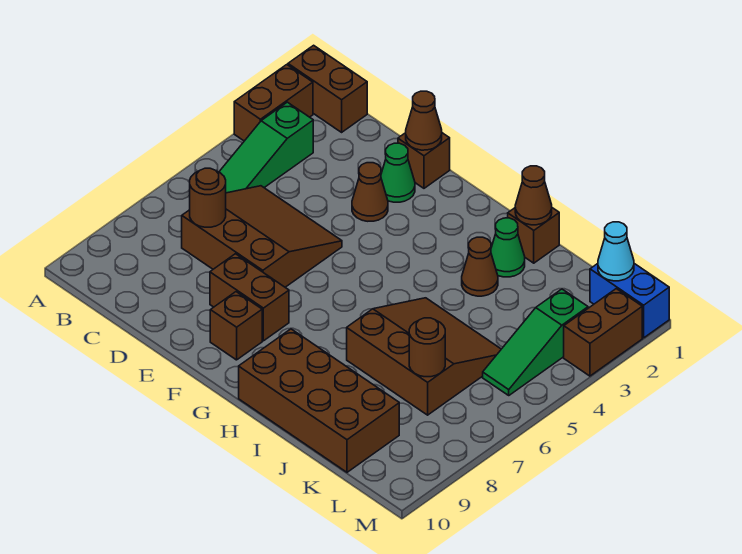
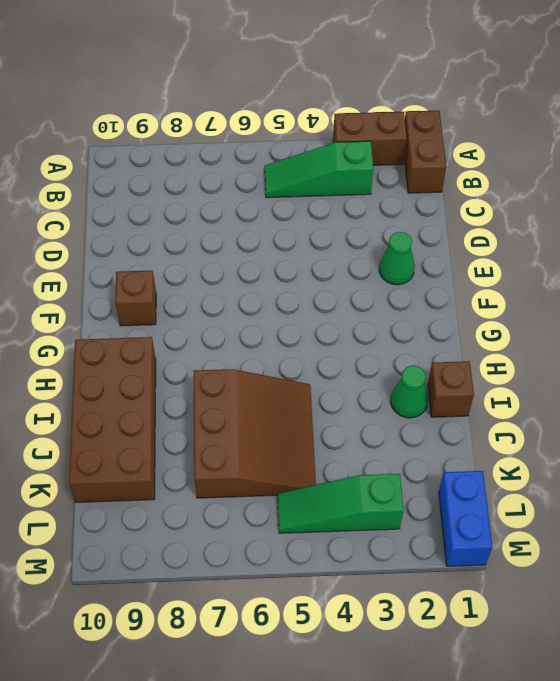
none -> brown slope C5:E7 level 1 top 7
none -> brown brick E1 level 1
none -> brown cone E3 level 1

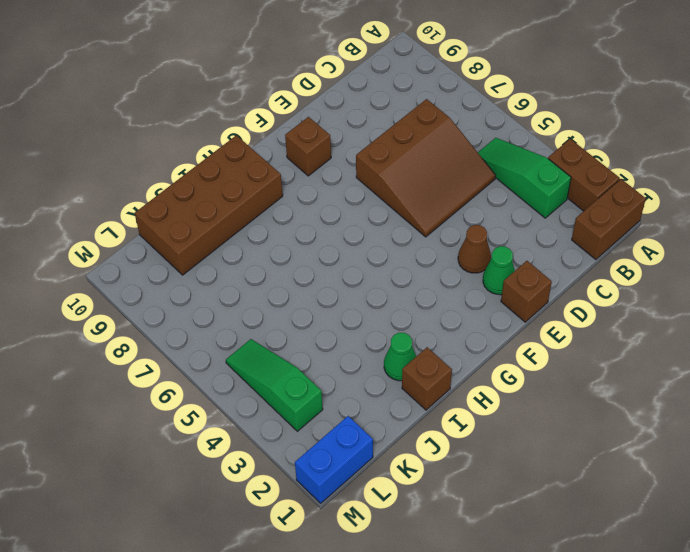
none -> brown brick E8:F8 level 1
none -> brown cone I3 level 1
none -> brown slope I5:K7 level 1 top 7

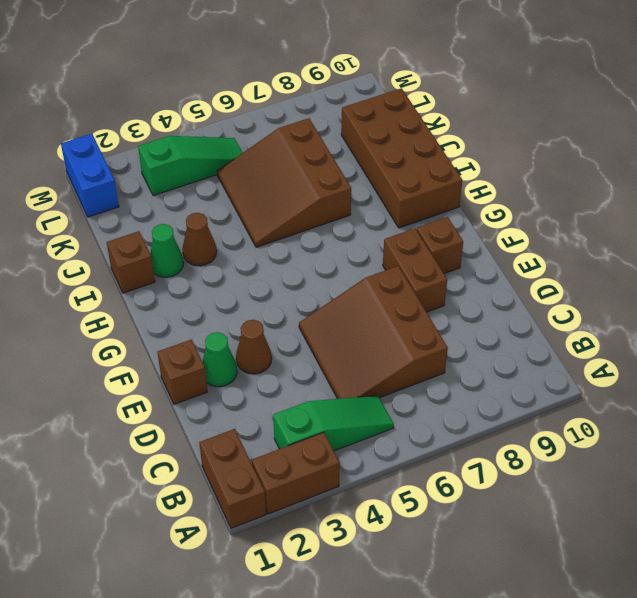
none -> brown brick M2:M3 level 1
none -> brown round brick C7 level 2
none -> brown cone E1 level 2

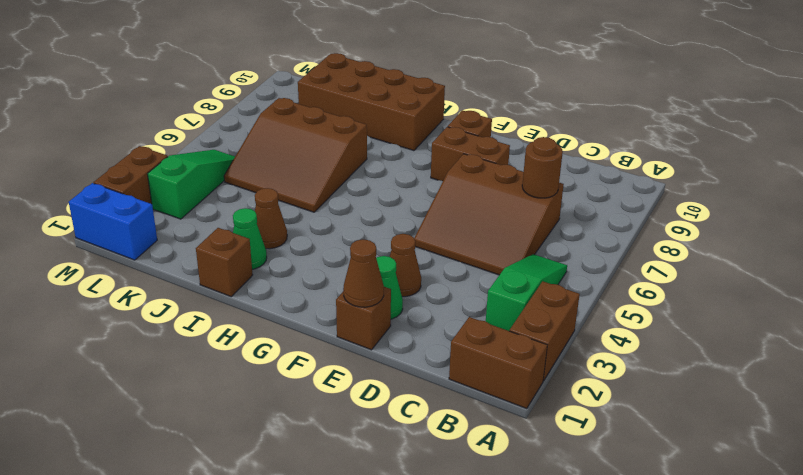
none -> brown cone I1 level 2
none -> brown round brick K7 level 2
none -> cyan cone L1 level 2

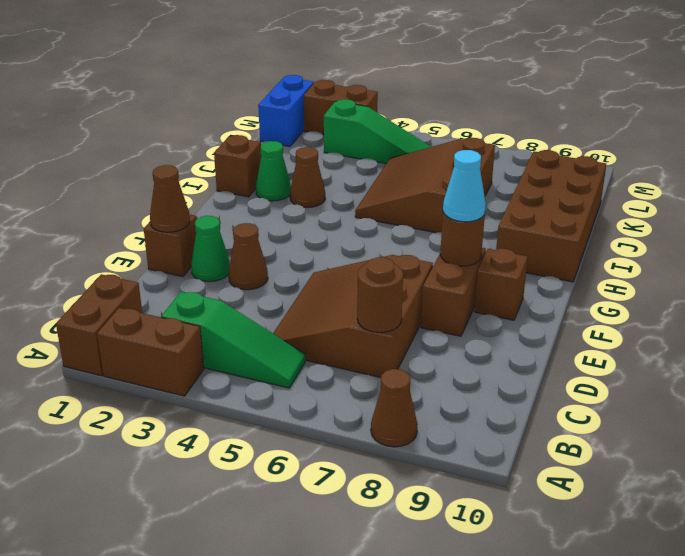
brown cone A8 level 1 -> brown cone I1 level 2
brown round brick F8 level 2 -> brown round brick K7 level 2
cyan cone F8 level 3 -> cyan cone L1 level 2

